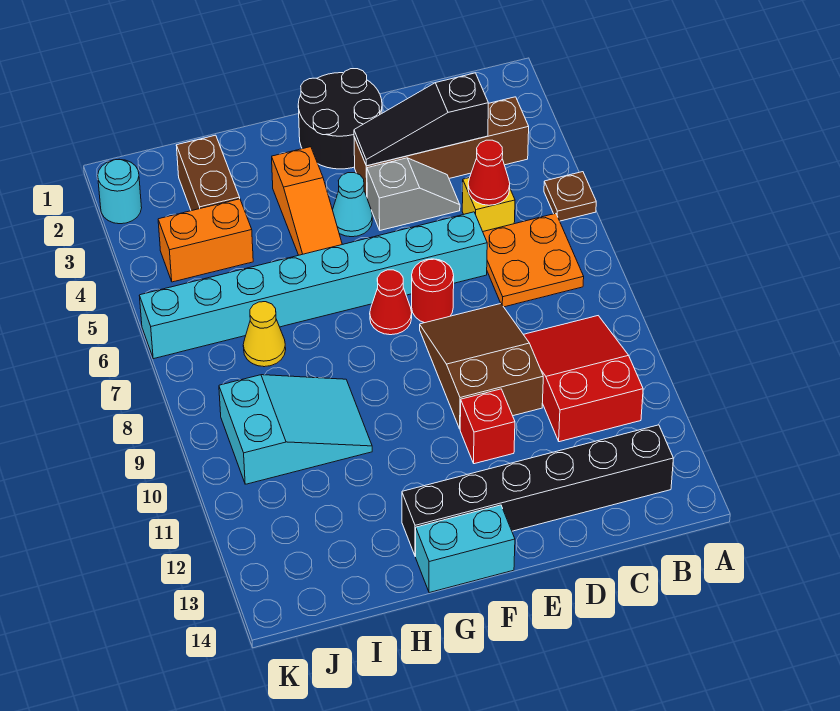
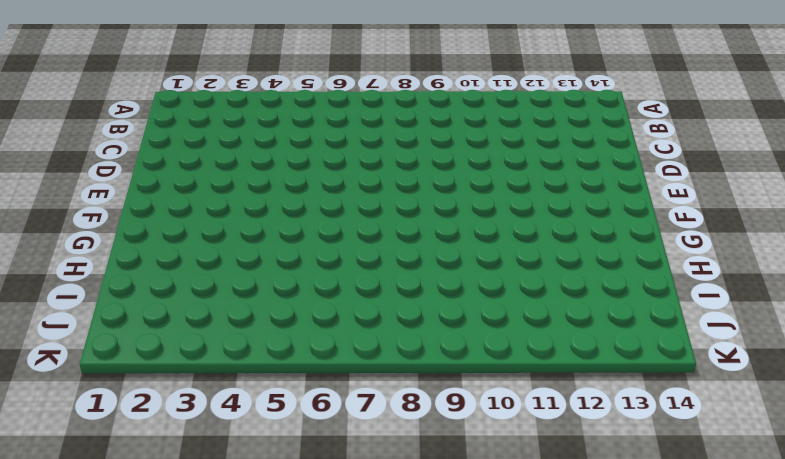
none -> brown plate A5 level 1
none -> brown brick B3:E3 level 1
none -> orange plate B6:C7 level 1

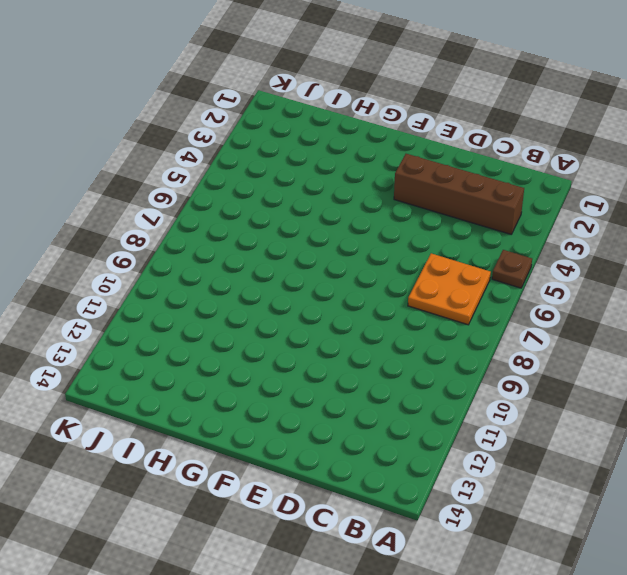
none -> red slope B9:C11 level 1 top 11
none -> black brick B13:G13 level 1
none -> yellow brick C5 level 1

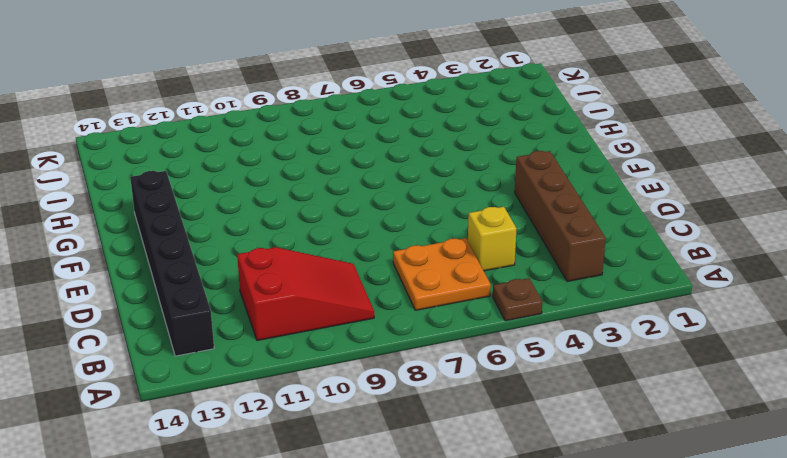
none -> grey slope D4:E4 level 1 top E
none -> cyan brick D6:K6 level 1
none -> brown slope D8:E10 level 1 top 10

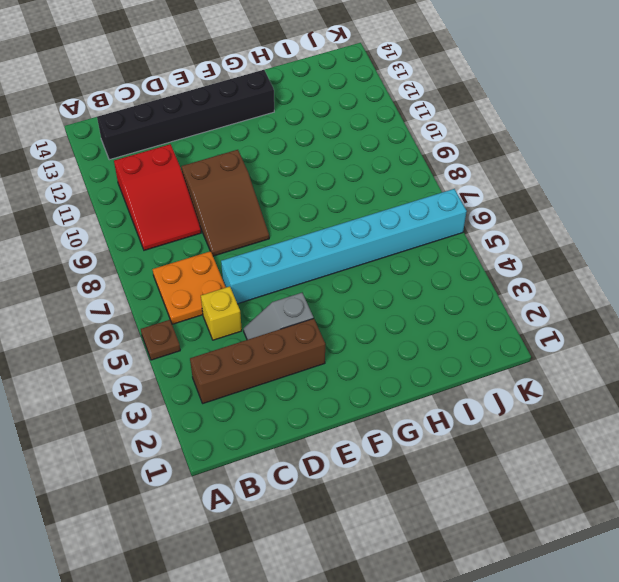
none -> black round brick E1:F2 level 1
none -> red round brick E7 level 1
none -> red brick E11 level 1

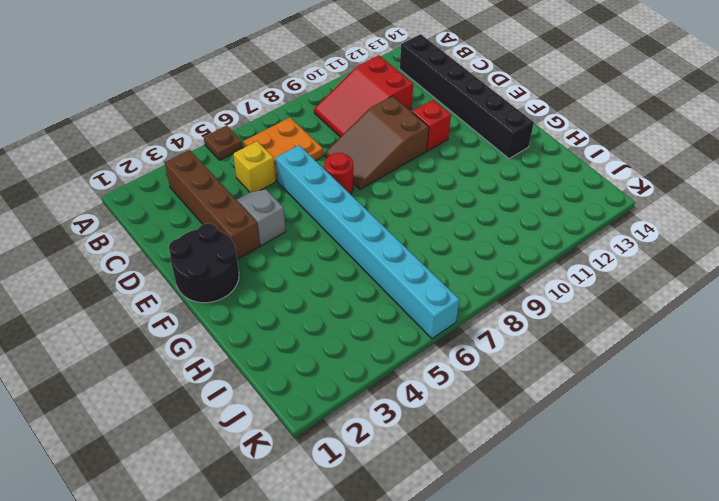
none -> cyan cone F4 level 1
none -> red cone F7 level 1
none -> cyan brick F14:G14 level 1

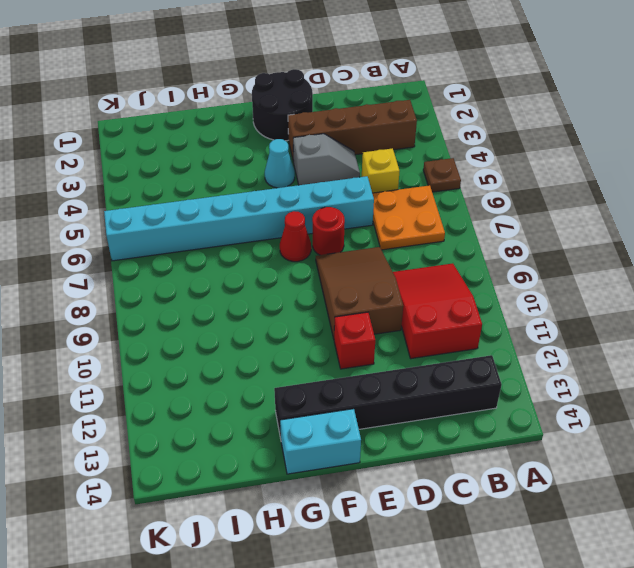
none -> orange slope G3:G5 level 1 top 3
none -> cyan slope H9:J10 level 1 top J
none -> brown brick I2:I3 level 1

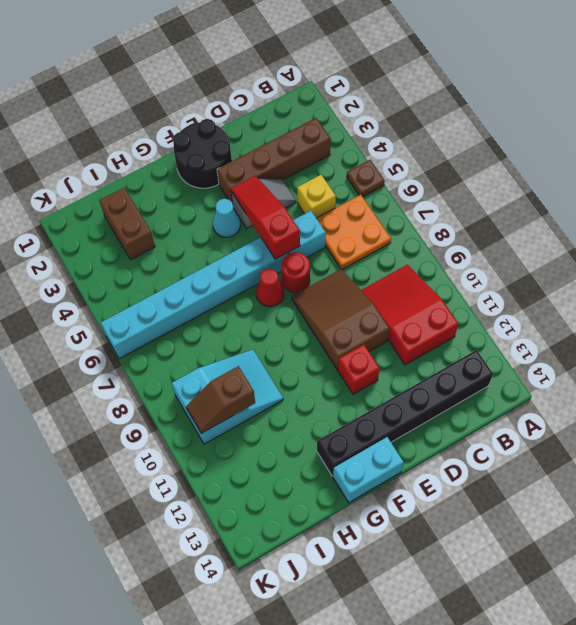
red slope E4:E6 level 2 top 6 -> none
brown slope I10:J10 level 2 top I -> none
none -> orange slope G3:G5 level 1 top 3
none -> orange brick I4:J4 level 1
none -> yellow cone I7 level 1

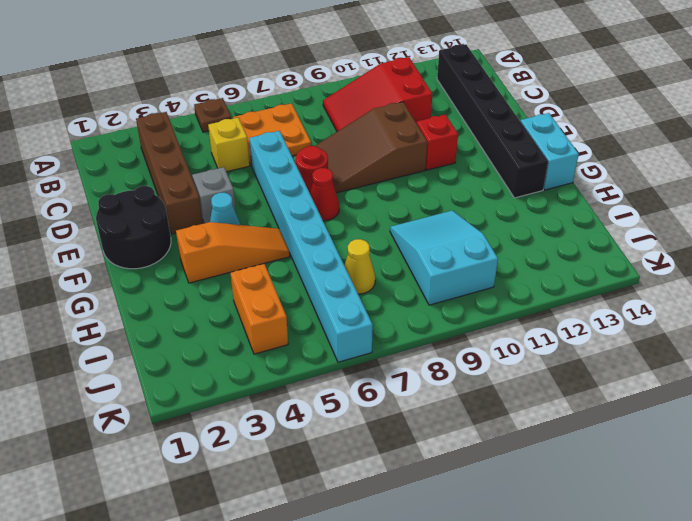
none -> brown brick I2:I3 level 1
none -> cyan round brick K2 level 1
none -> black slope C3:E3 level 2 top C

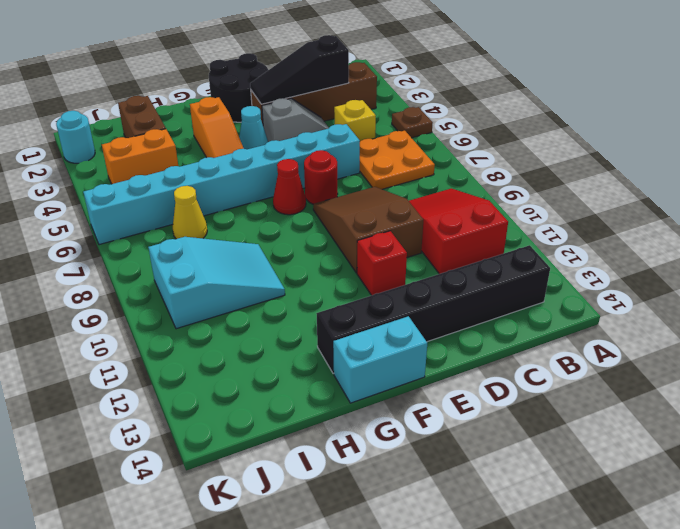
none -> red cone C5 level 2

